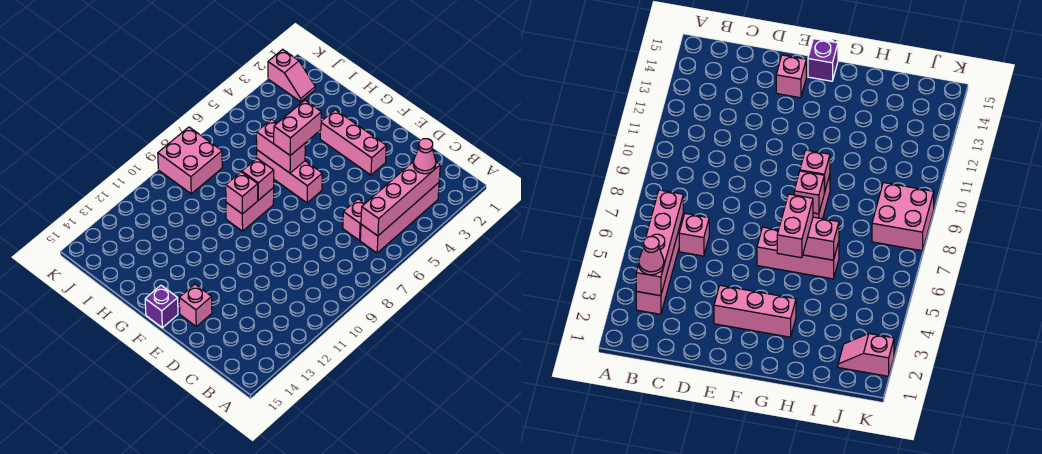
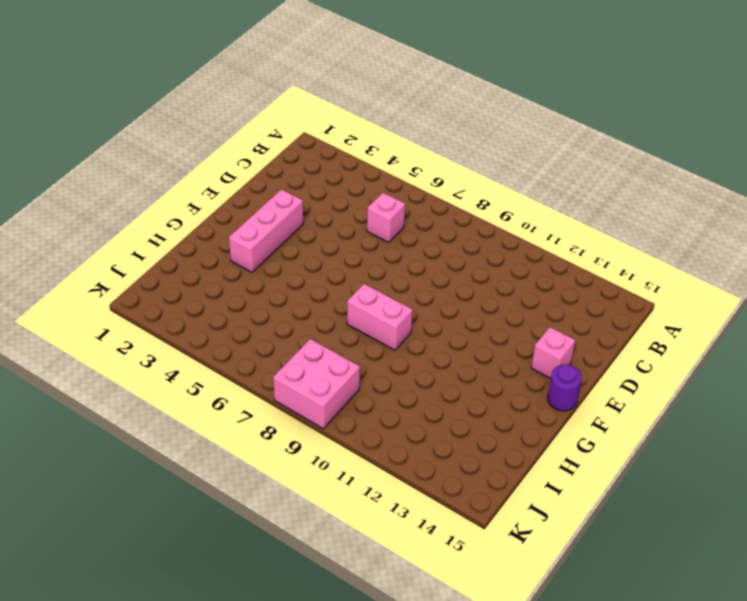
purple round brick F15 level 1 -> purple brick F15 level 1
none -> pink brick B3:B6 level 1
none -> pink brick F6:H6 level 1
none -> pink slope J2:K2 level 1 top K

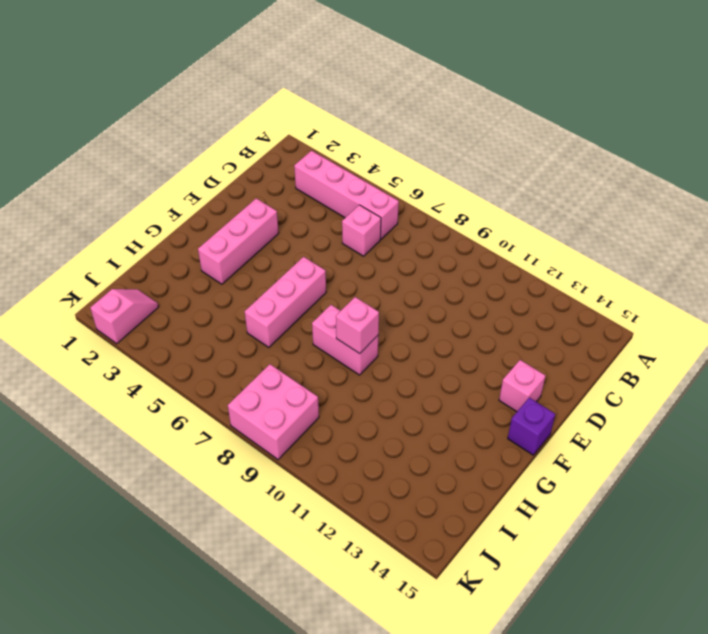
none -> pink brick B3:B6 level 2
none -> pink brick G6:H6 level 2
none -> pink brick G8 level 2

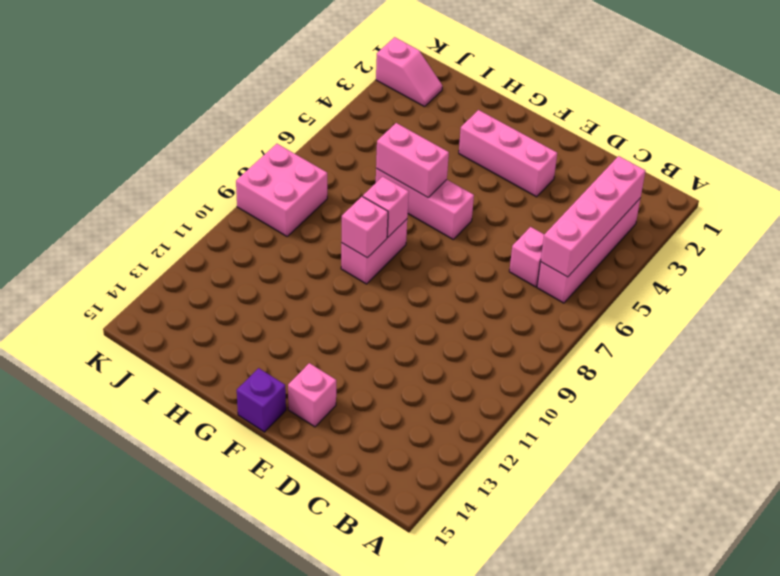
none -> pink cone B3 level 3
none -> pink brick G5:G6 level 3

